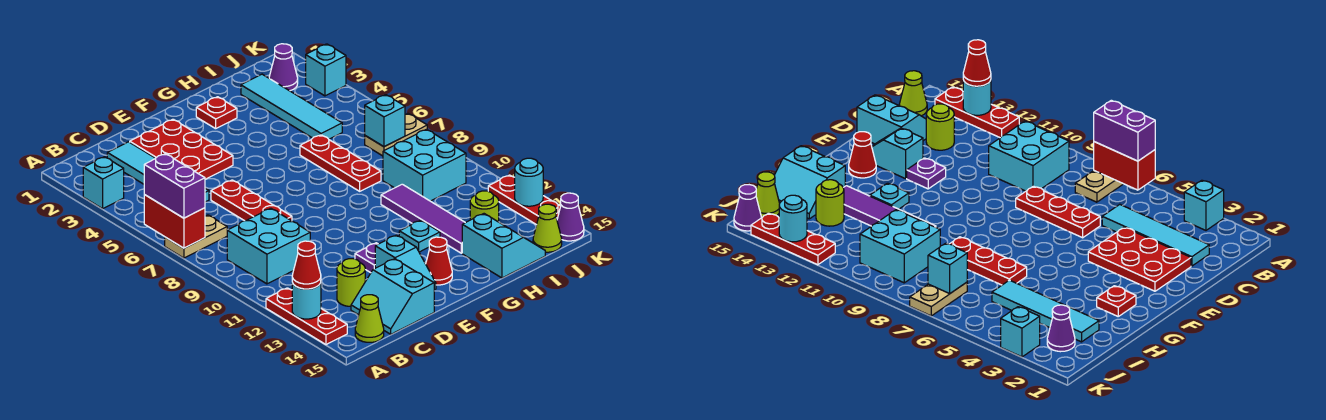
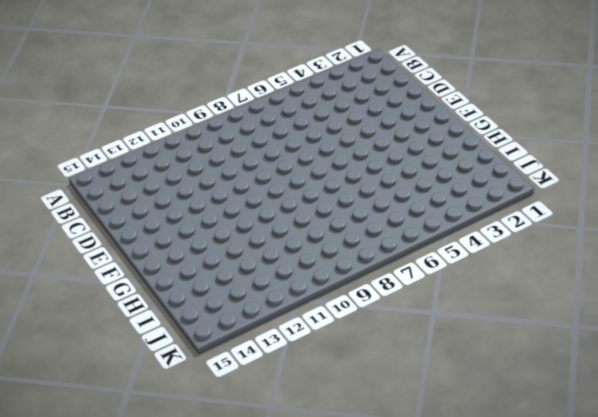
none -> cyan brick A3 level 1
none -> tan plate A7:B7 level 1
none -> red plate A12:A14 level 1
none -> cyan brick B9:C10 level 1

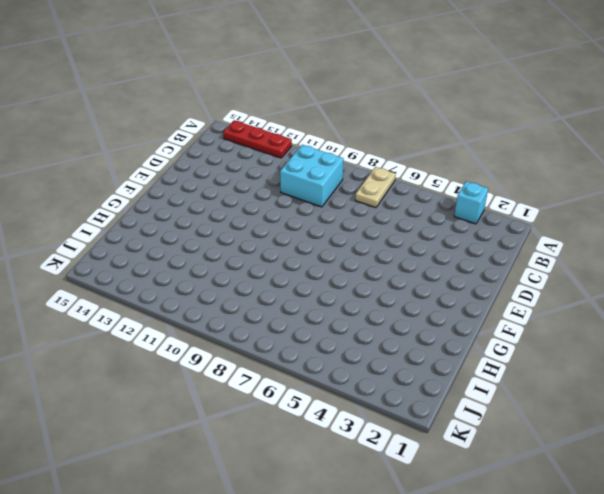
none -> lime cone B15 level 1
none -> cyan tile C2:C5 level 1
none -> lime round brick C13 level 1
none -> cyan slope C14:D15 level 1 top D

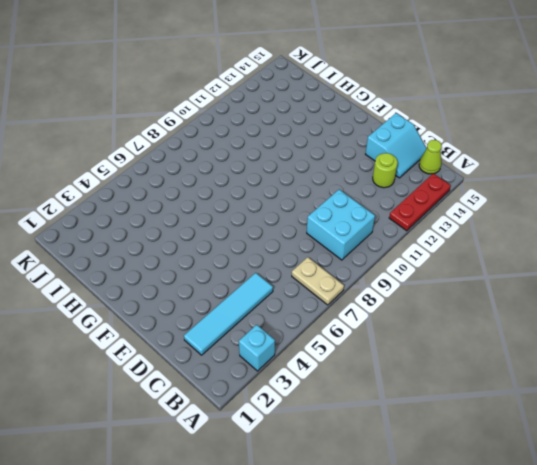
none -> red plate D2:E4 level 1
none -> red plate D6:D8 level 1
none -> purple plate E12 level 1
none -> cyan slope E13:E14 level 1 top 13

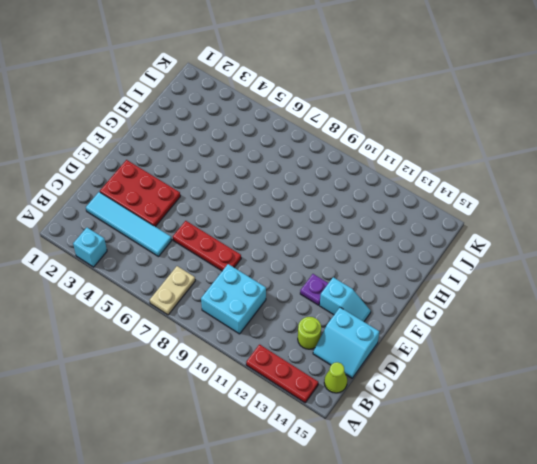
none -> red cone F14 level 1
none -> red plate G2 level 1
none -> cyan plate G12 level 1
none -> red plate H6:H8 level 1

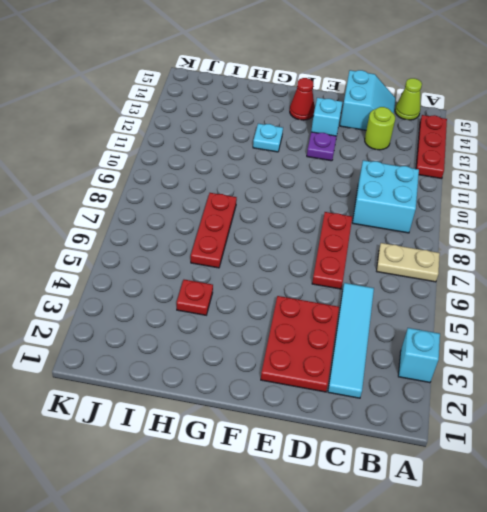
red plate H4 level 1 -> red plate G2 level 1
none -> purple tile H10:H13 level 1
none -> cyan slope H14:I15 level 1 top H
none -> cyan tile I2:I5 level 1
none -> cyan brick I9:J10 level 1

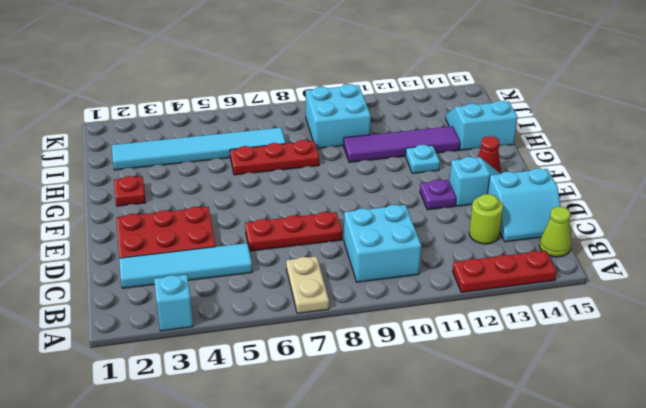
cyan tile I2:I7 level 1 -> cyan tile I2:I5 level 1
none -> lime round brick I13 level 1
none -> purple cone J2 level 1
none -> tan plate J7:K7 level 1
none -> lime cone J15 level 1

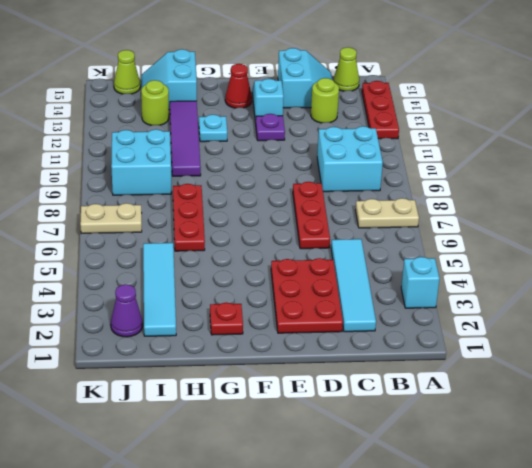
none -> cyan brick K3 level 1
none -> red plate K12:K14 level 1
none -> purple cone K15 level 1
none -> red brick A6:A7 level 2

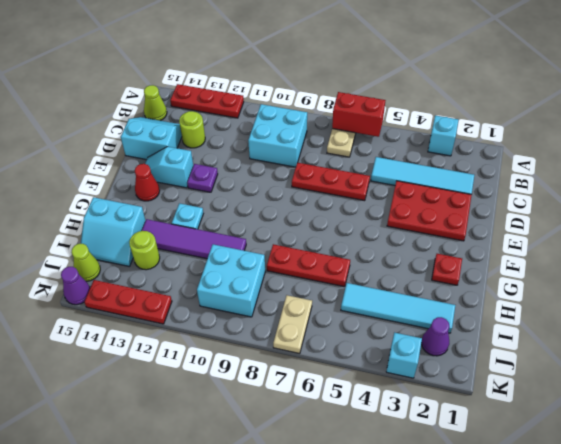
none -> cyan round brick A13 level 2
none -> cyan brick J7 level 2
none -> cyan round brick K13 level 2
none -> purple brick A6:A7 level 3

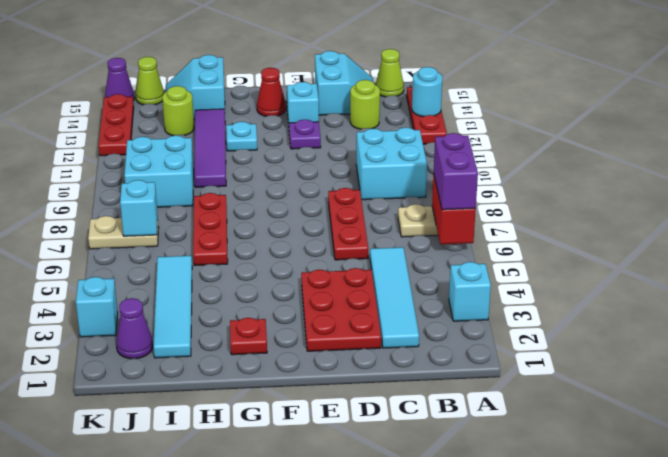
none -> cyan round brick K13 level 2
none -> red cone A13 level 3

